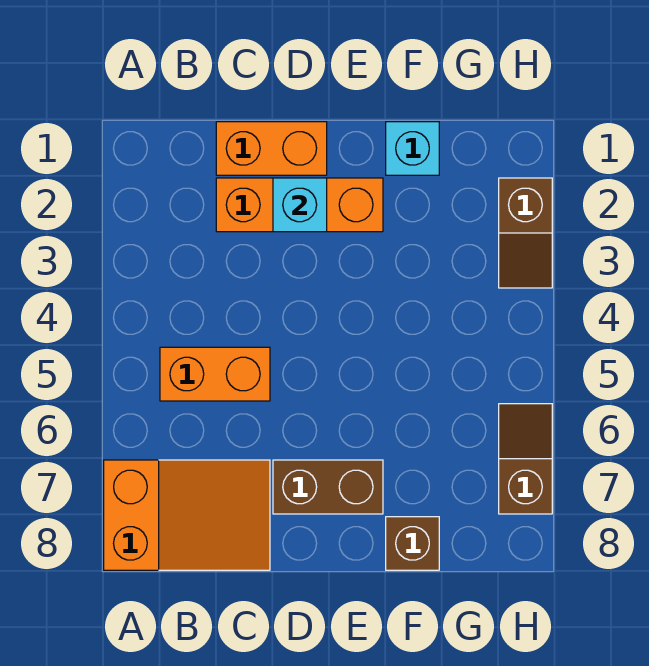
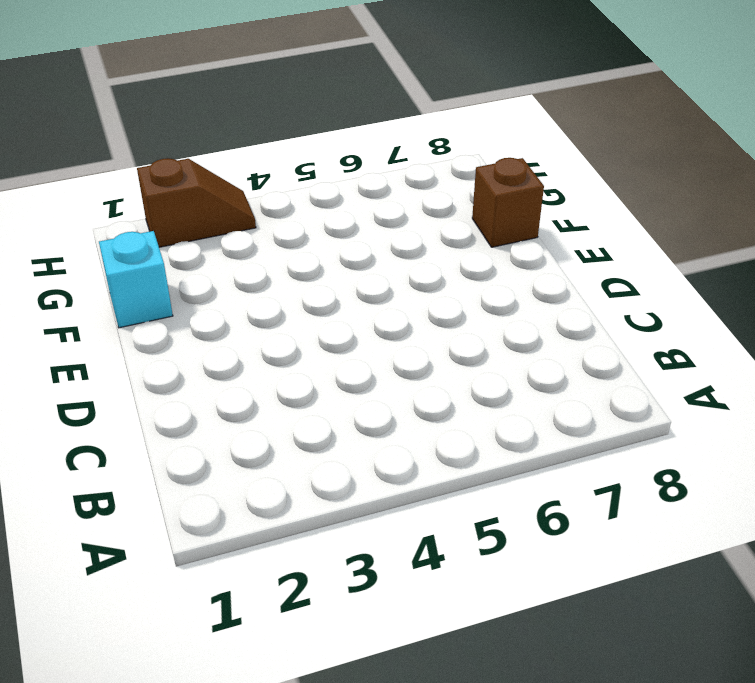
none -> orange slope A7:C8 level 1 top A
none -> orange brick B5:C5 level 1

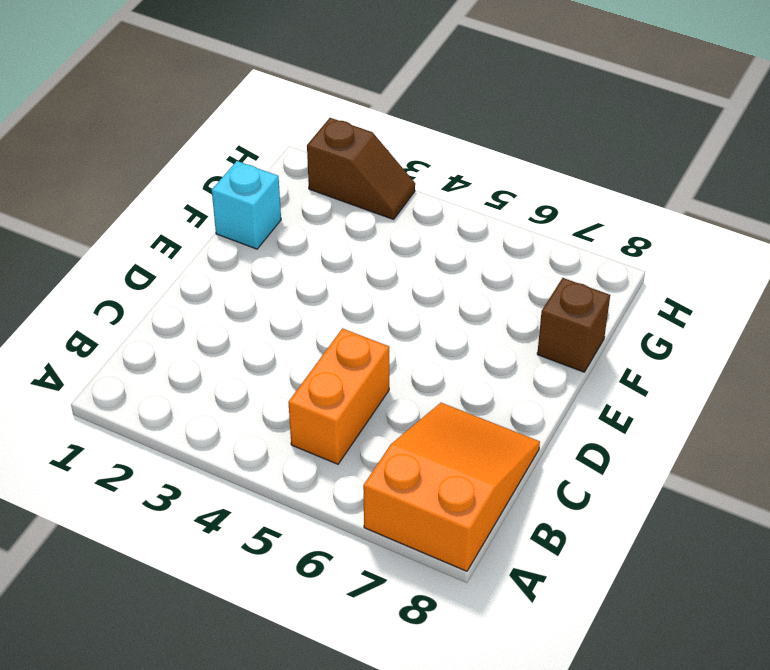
none -> orange brick C1:D1 level 1
none -> orange brick C2:E2 level 1

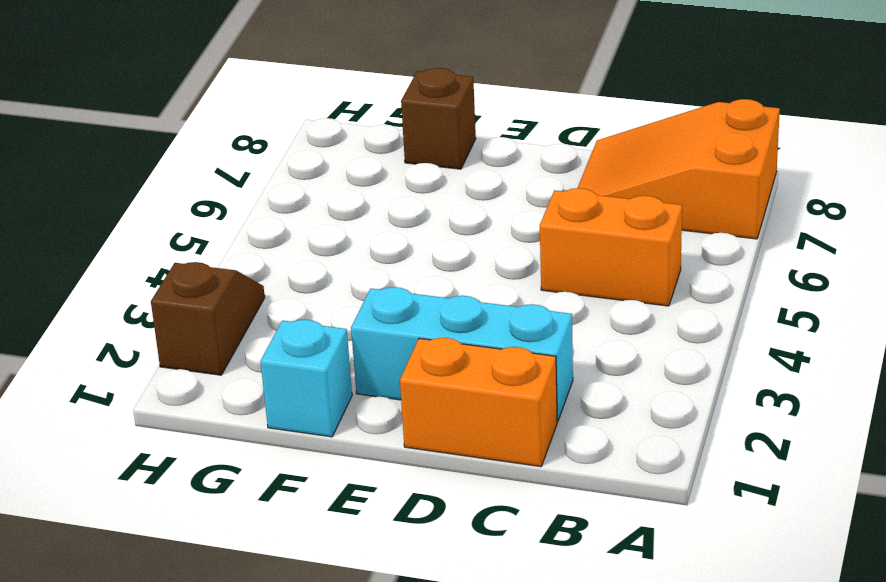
cyan brick C2:E2 level 1 -> orange brick C2:E2 level 1
none -> brown brick D7:E7 level 1
none -> brown slope H6:H7 level 1 top 7

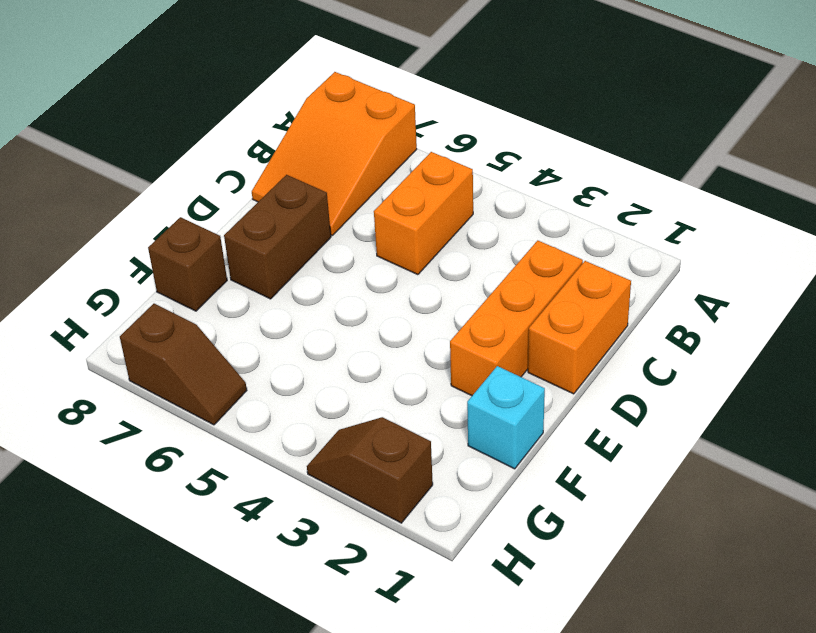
none -> cyan brick D2 level 2

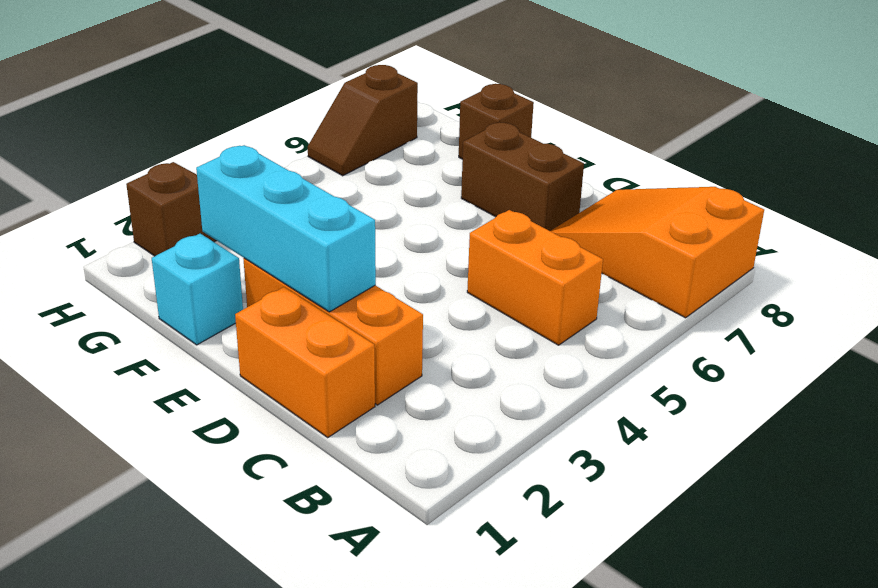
cyan brick D2:F2 level 2 -> cyan brick D2 level 2

